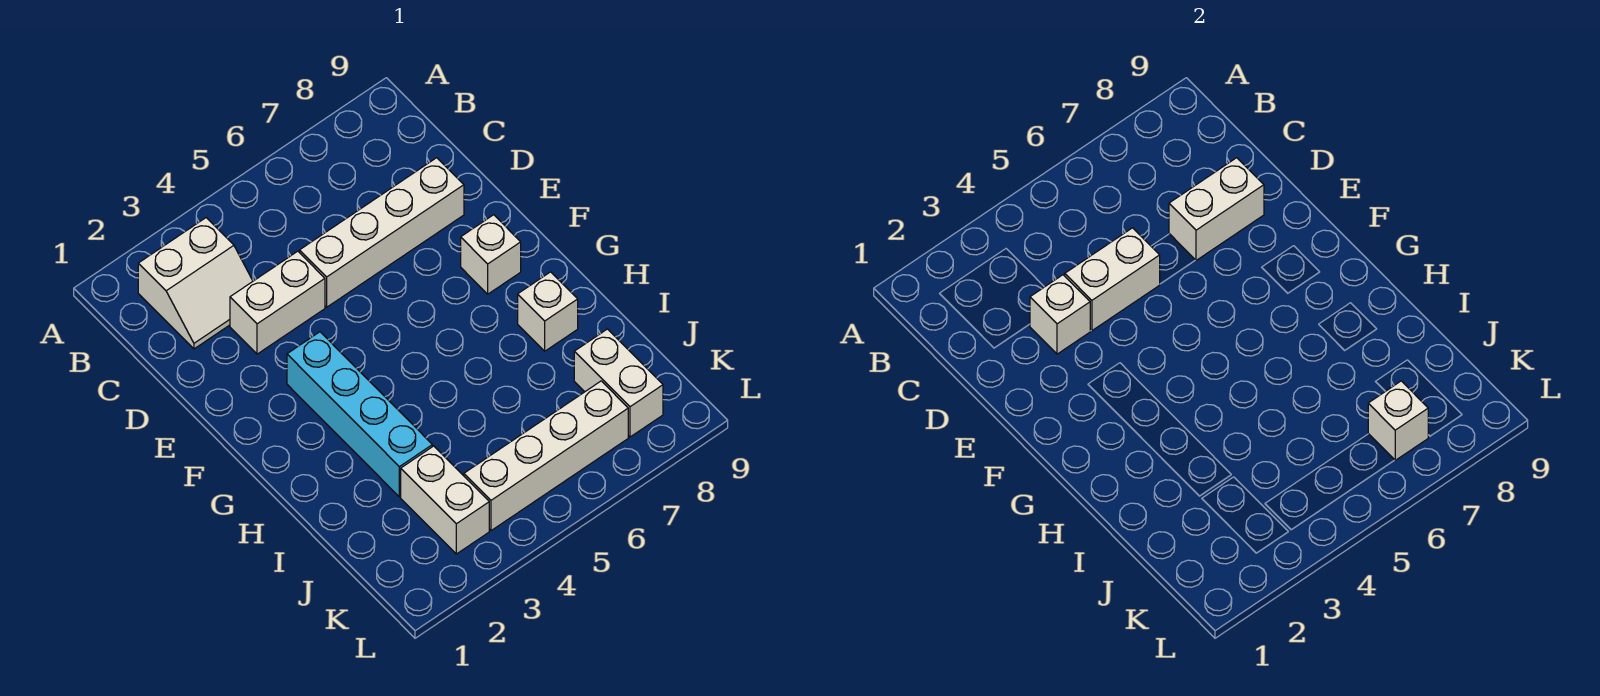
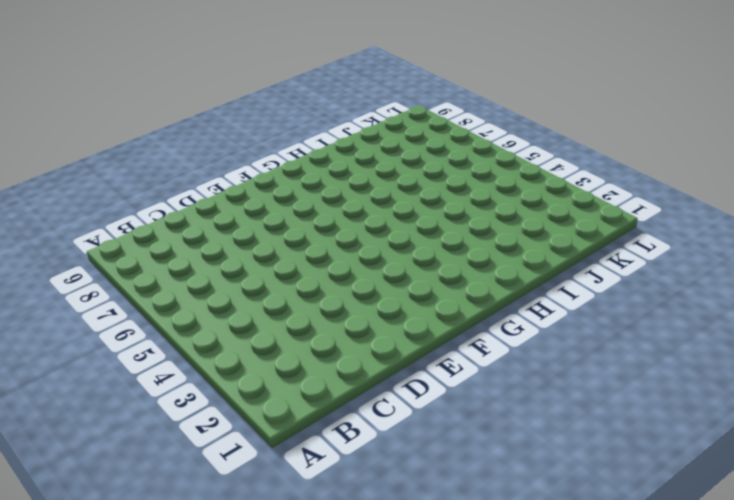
none -> white slope B2:C3 level 1 top B
none -> white brick D3:D4 level 1
none -> white brick D5:D8 level 1

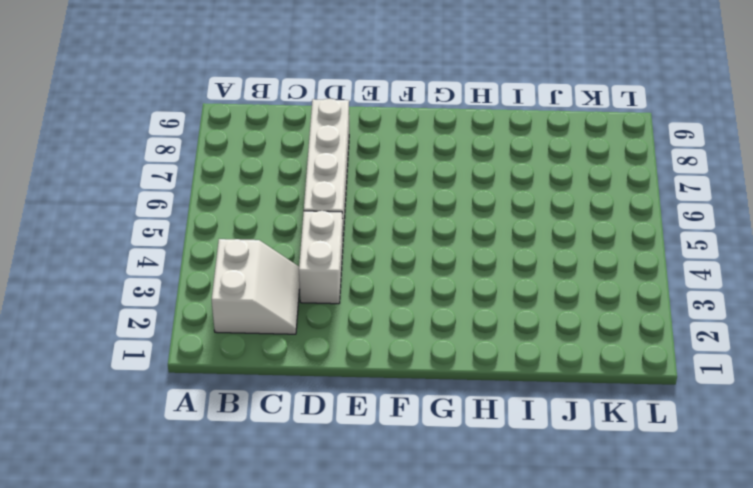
none -> cyan brick F3:I3 level 1
none -> white brick F8 level 1
none -> white brick H8 level 1

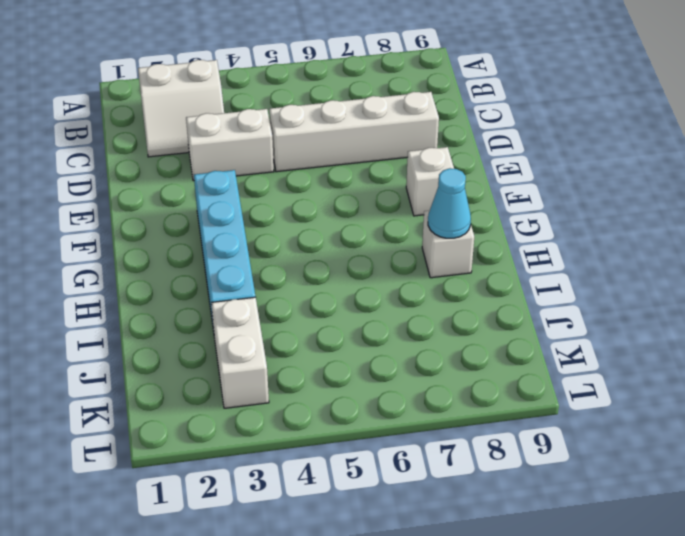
cyan cone H8 level 2 -> none
none -> white brick J8:K8 level 1
none -> white brick K4:K7 level 1
none -> white brick D3 level 2

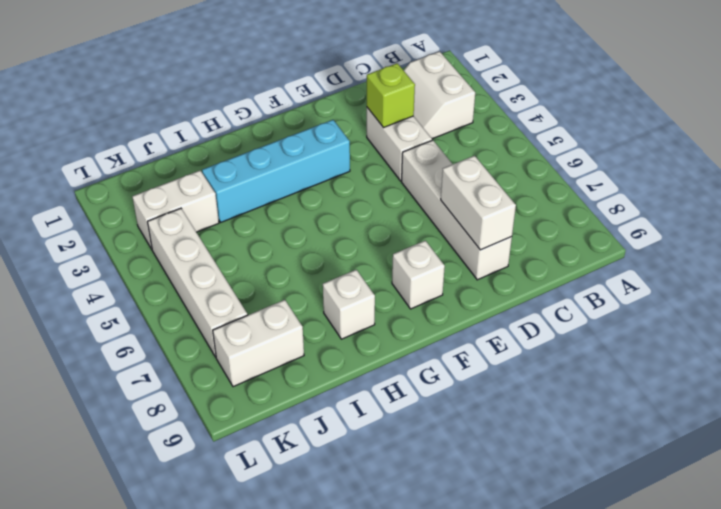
lime brick D3 level 2 -> white brick D3 level 2
none -> white brick D4:D5 level 2
none -> white brick K7 level 2

